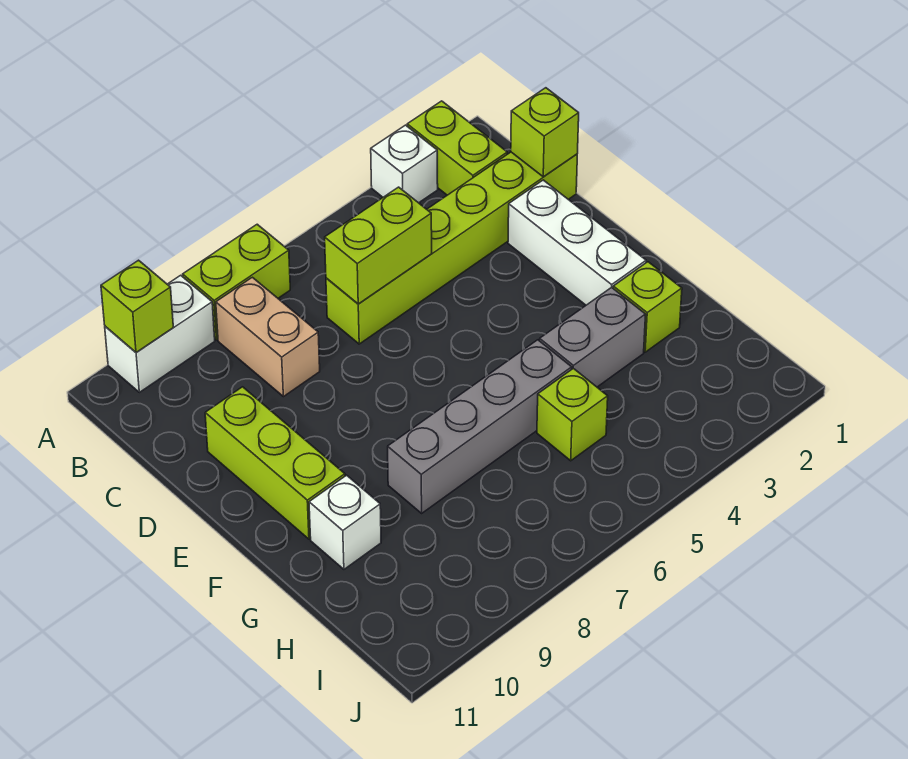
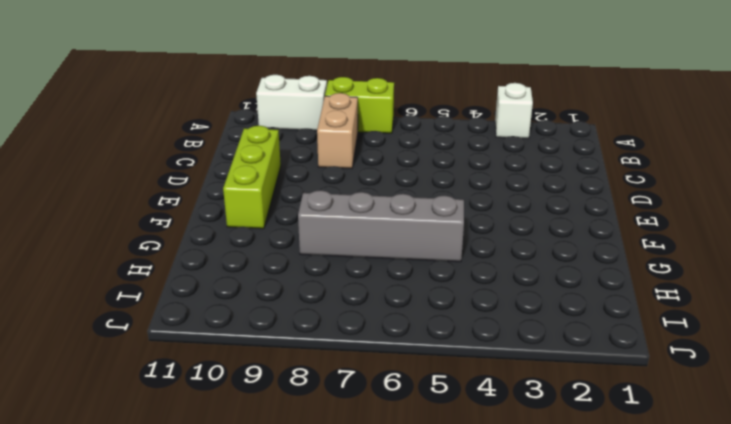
none -> lime brick A2:B2 level 1
none -> lime brick C1:C6 level 1
none -> white brick D2:F2 level 1

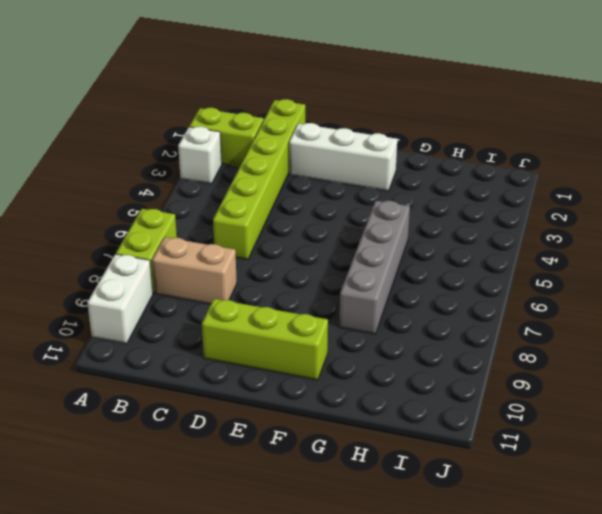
none -> lime brick G2 level 1
none -> grey brick G3:G4 level 1
none -> white brick G10 level 1

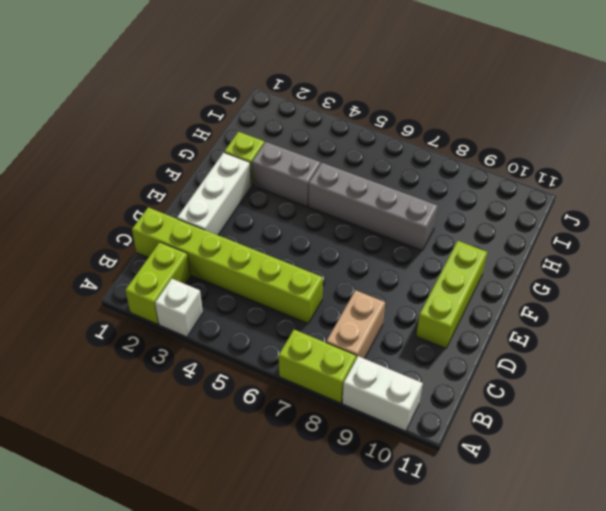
none -> white brick G10 level 1
none -> lime brick H5 level 1
none -> lime brick A10 level 2

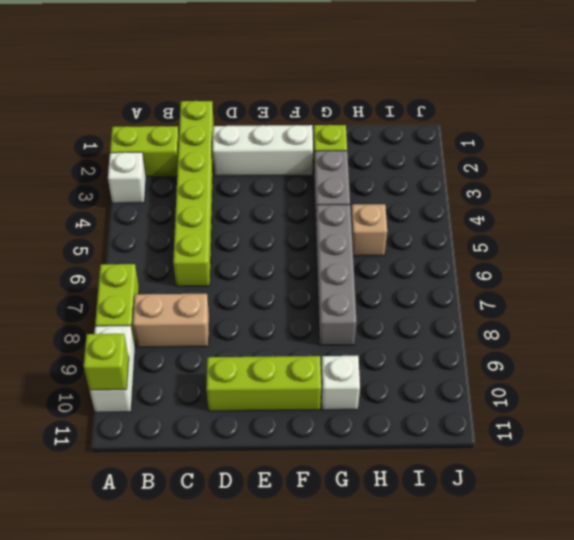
tan brick H5 level 1 -> lime brick H5 level 1
none -> lime brick C1 level 2
none -> lime brick C5:C6 level 2

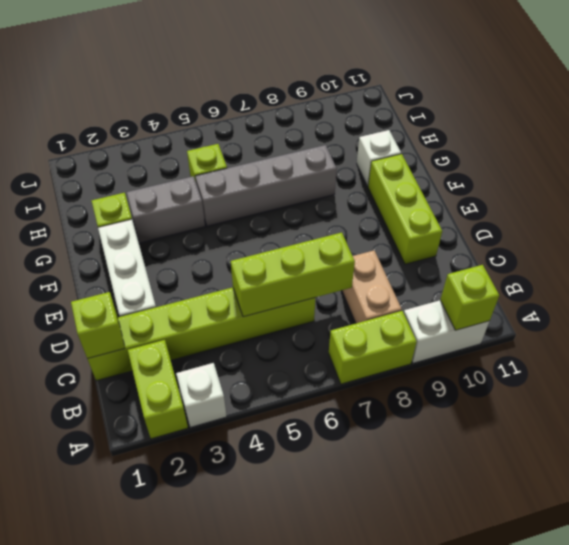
lime brick C5:C7 level 2 -> lime brick C5:C6 level 2

